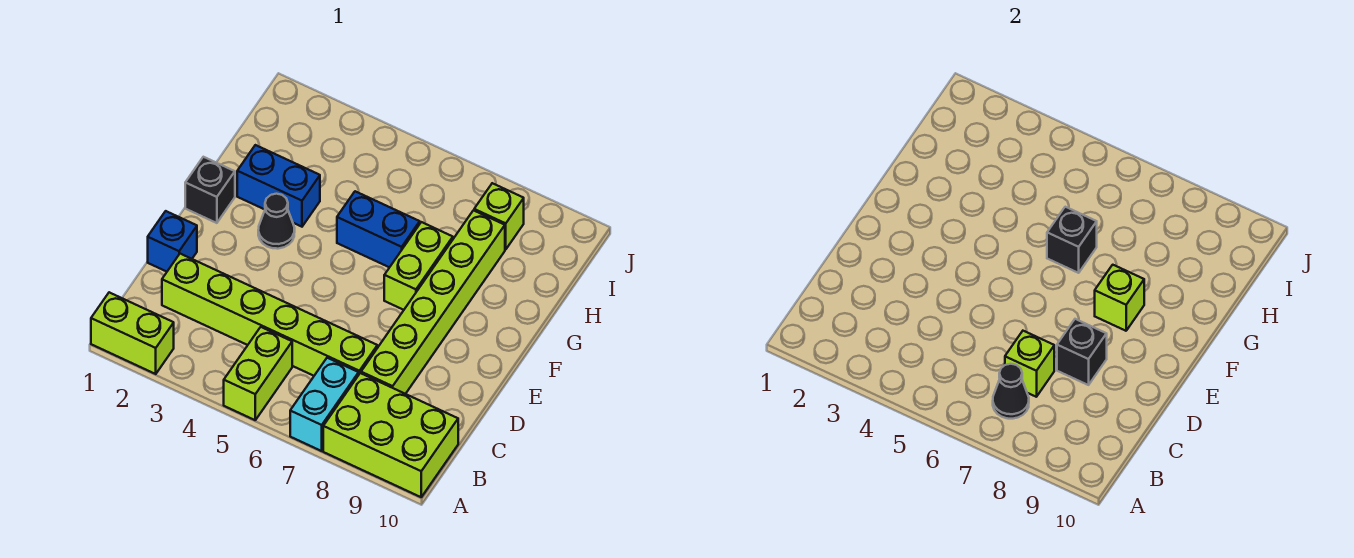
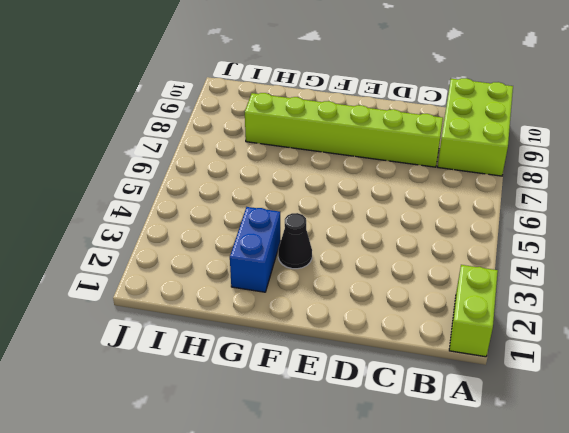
none -> lime brick A5:B5 level 1
none -> cyan brick A7:B7 level 1
none -> lime brick C2:C7 level 1

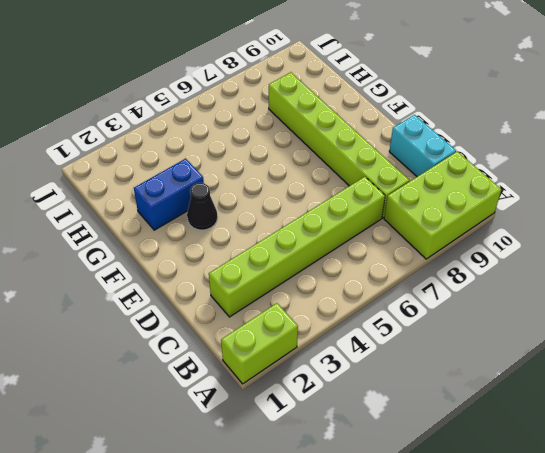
cyan brick C10:D10 level 1 -> cyan brick A7:B7 level 1
none -> lime brick A5:B5 level 1
none -> blue brick D1 level 1
none -> black brick F1 level 1

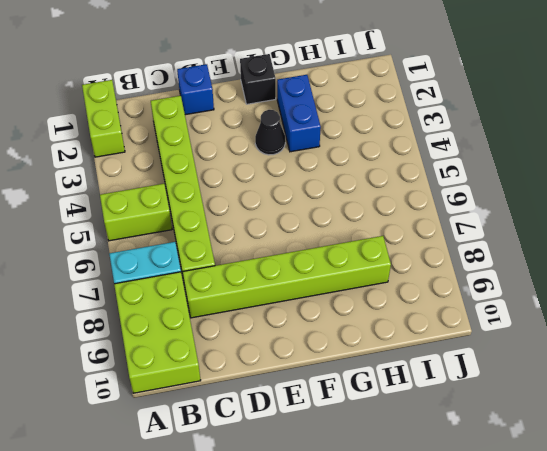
none -> lime brick F7:G7 level 1
none -> blue brick G5:G6 level 1
none -> lime brick I8 level 1

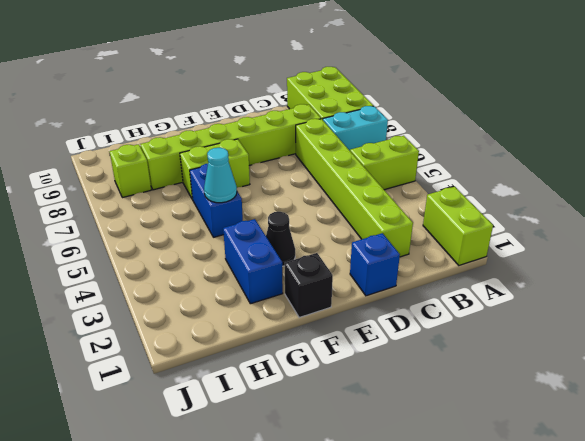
cyan cone G5 level 2 -> none
none -> black cone B7 level 2
none -> lime brick C7 level 2
none -> black brick D8 level 2

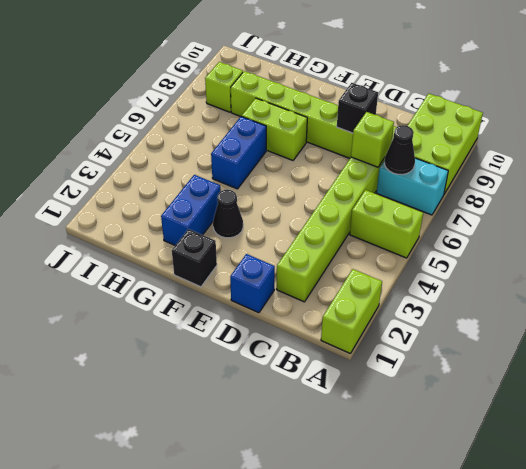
none -> lime brick F8 level 2
none -> black brick G6 level 2

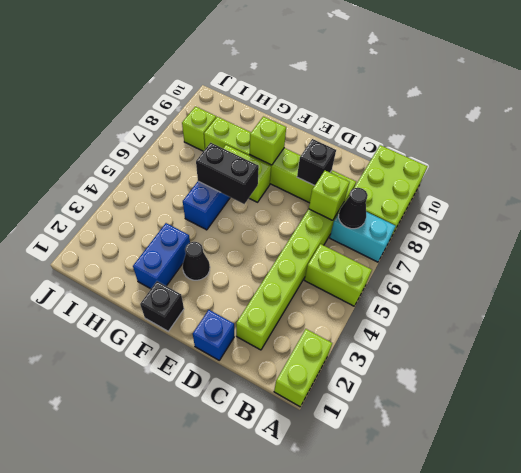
black brick F6:G6 level 2 -> black brick G6 level 2

